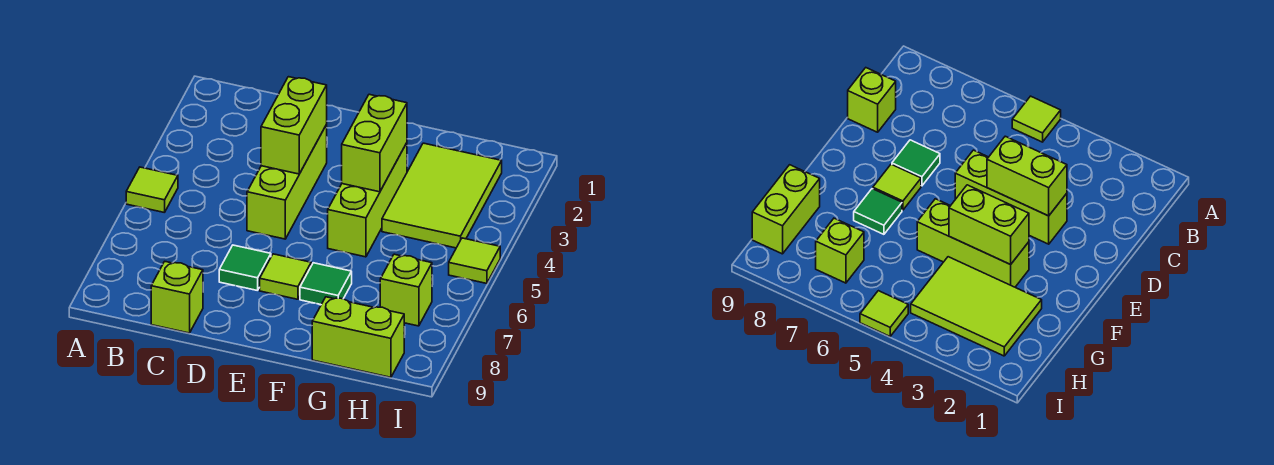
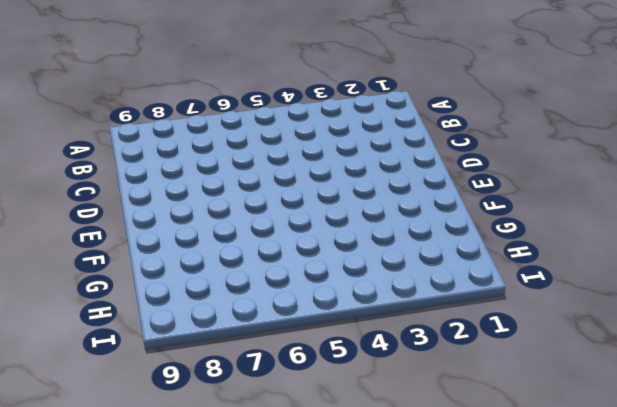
none -> lime tile A5 level 1
none -> lime brick C9 level 1
none -> lime brick D3:D5 level 1

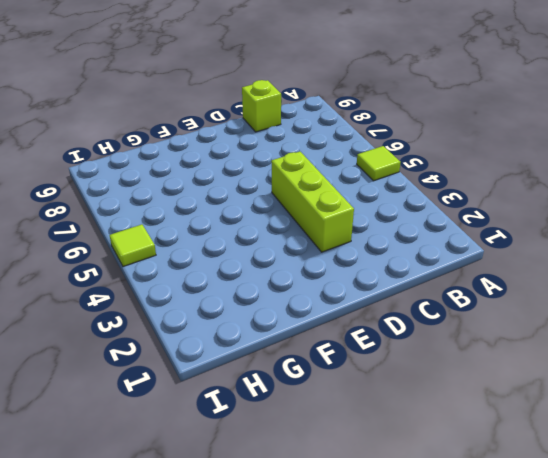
none -> green tile D7 level 1
none -> lime tile E7 level 1
none -> lime brick F3:F5 level 1

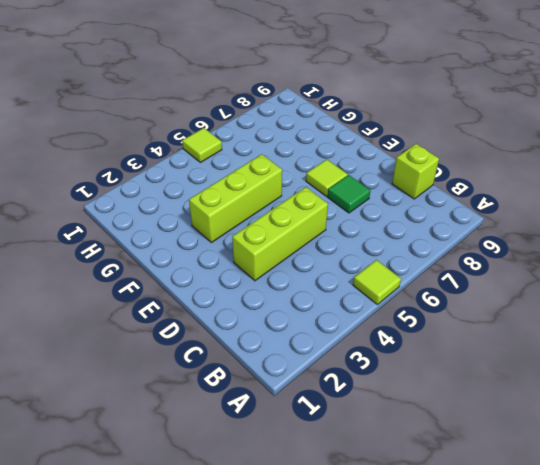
none -> green tile F7 level 1
none -> lime tile G2:H4 level 1
none -> lime brick G9:H9 level 1

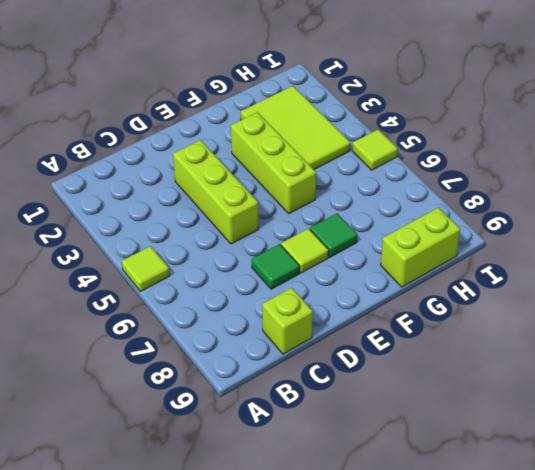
none -> lime brick H7 level 1
none -> lime brick D3:D4 level 2
none -> lime brick F3:F4 level 2

